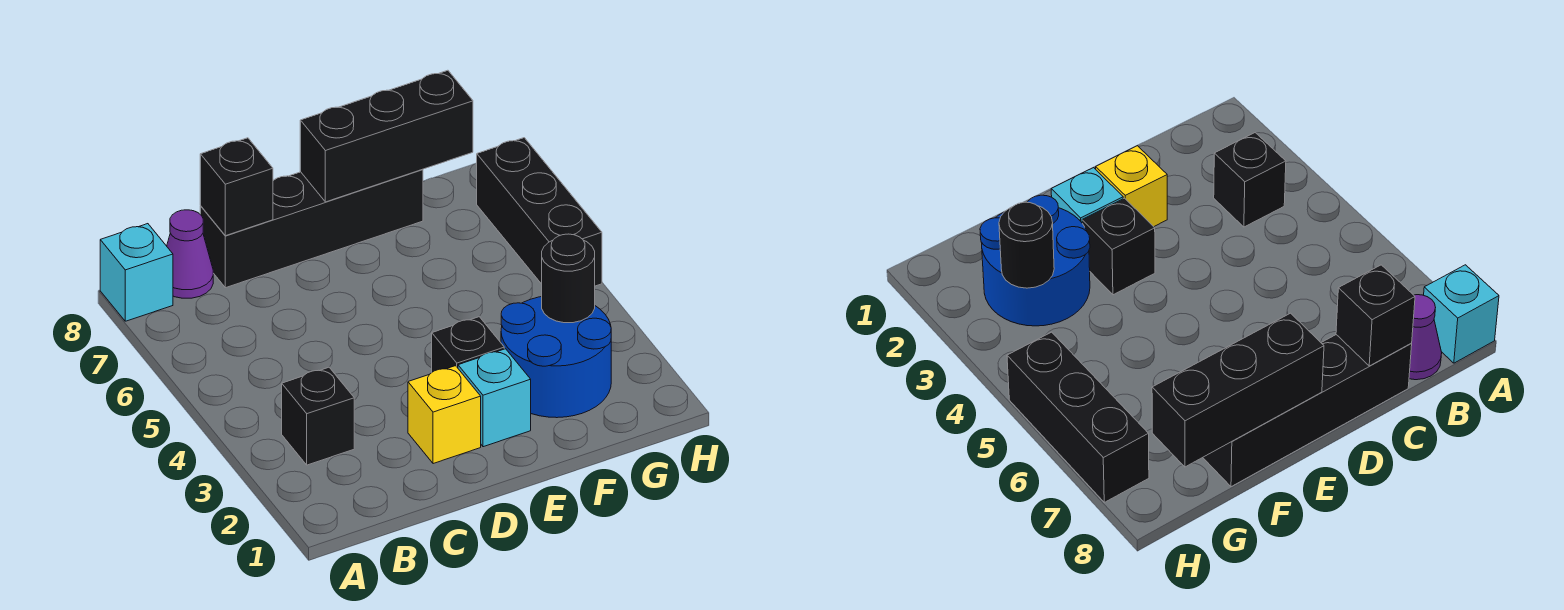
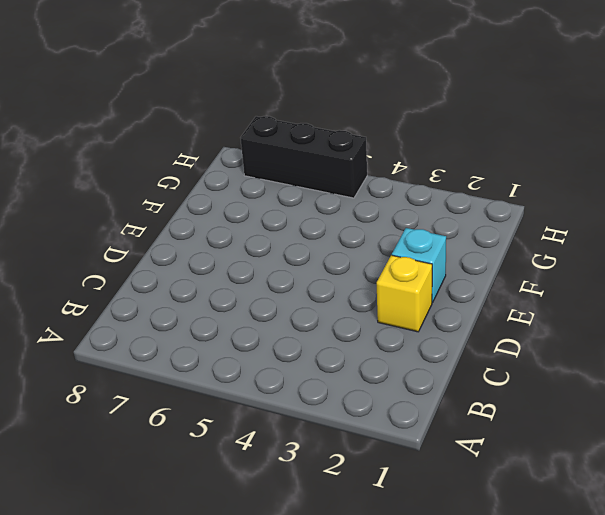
none -> cyan brick A8 level 1
none -> black brick B3 level 1
none -> purple cone B8 level 1

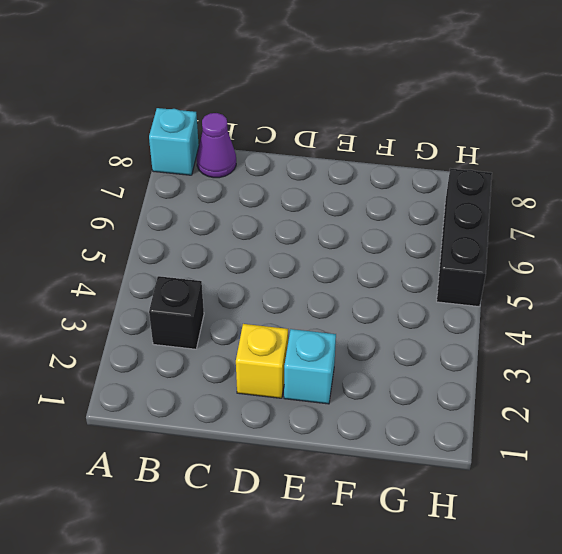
none -> black brick C8:F8 level 1
none -> black brick E3 level 1
none -> blue round brick F2:G3 level 1

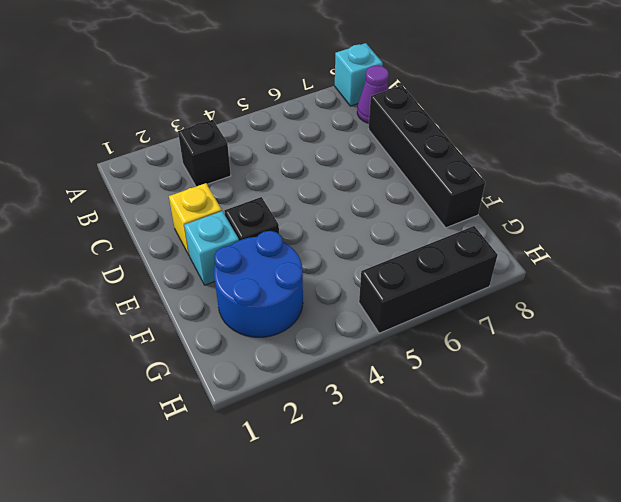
none -> black brick C8 level 2
none -> black brick E8:G8 level 2
none -> black round brick G3 level 2

